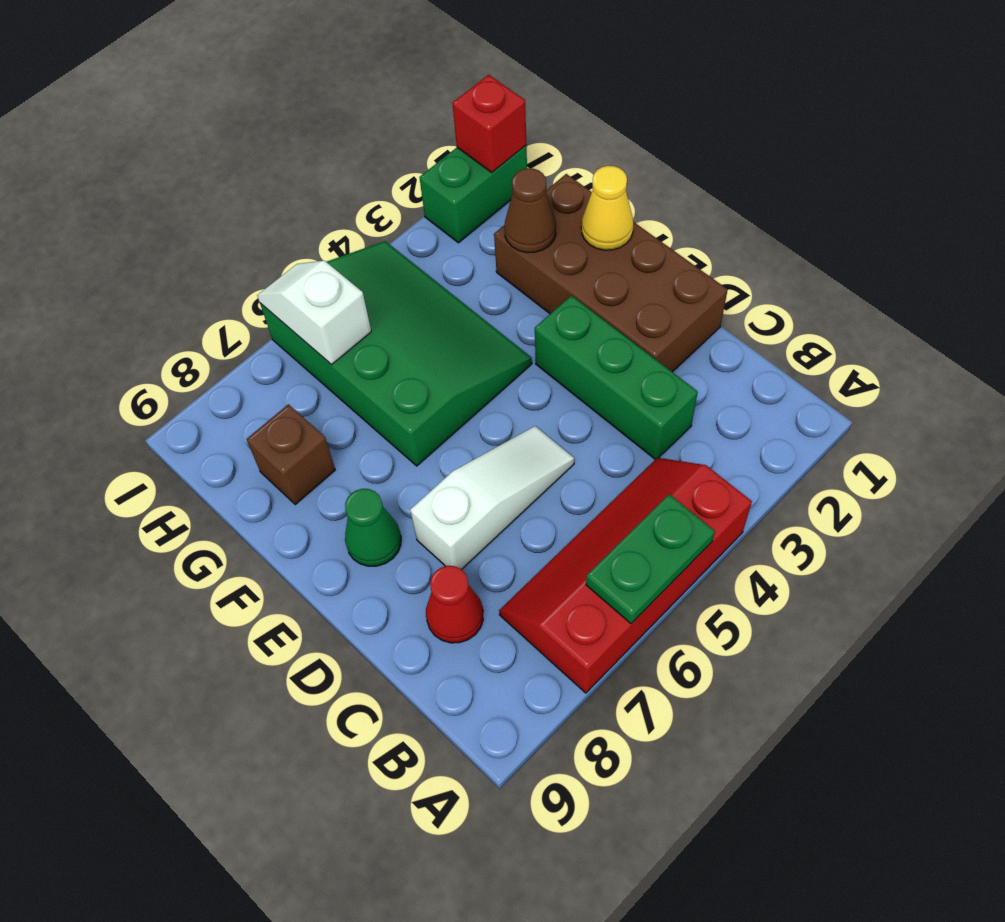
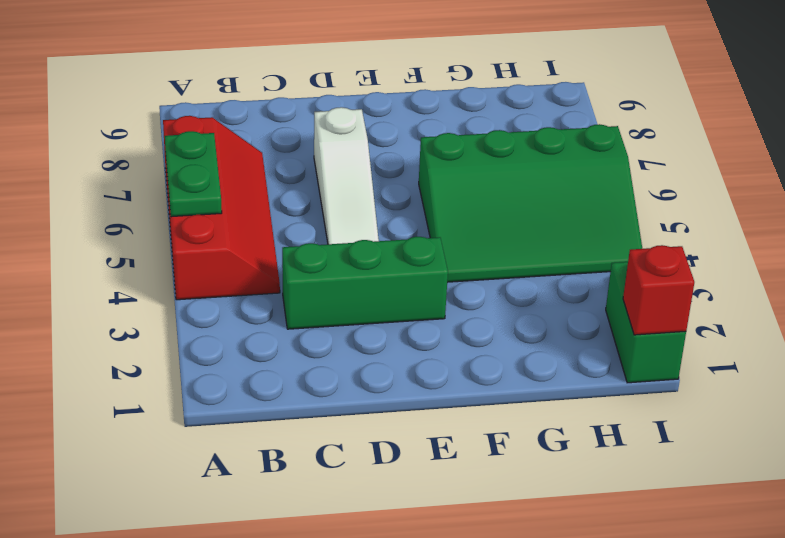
none -> red cone C8 level 1
none -> brown brick D1:G2 level 1
none -> green cone E8 level 1

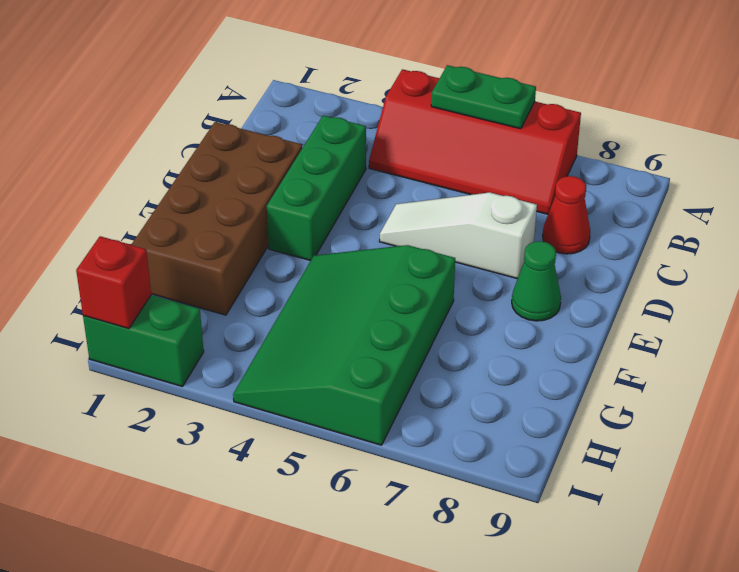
none -> brown brick G8 level 1
none -> yellow cone F1 level 2
none -> brown cone G2 level 2

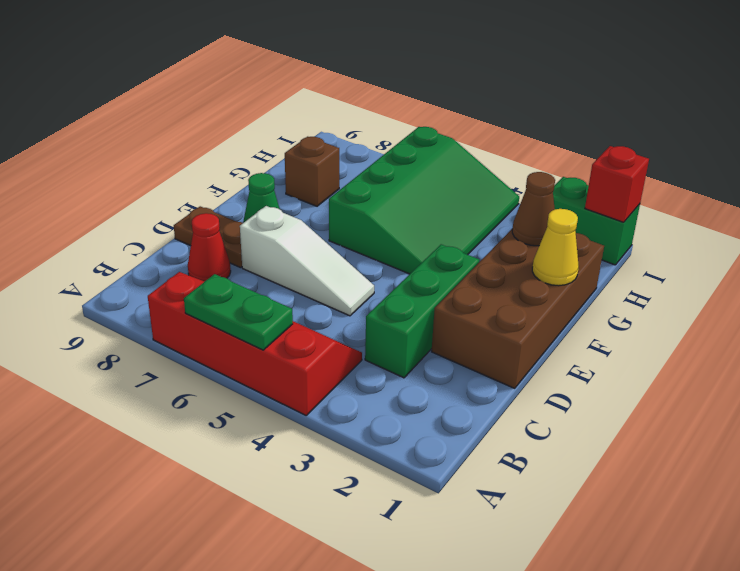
brown plate D8:D9 level 1 -> none
none -> white slope H6:I6 level 2 top H

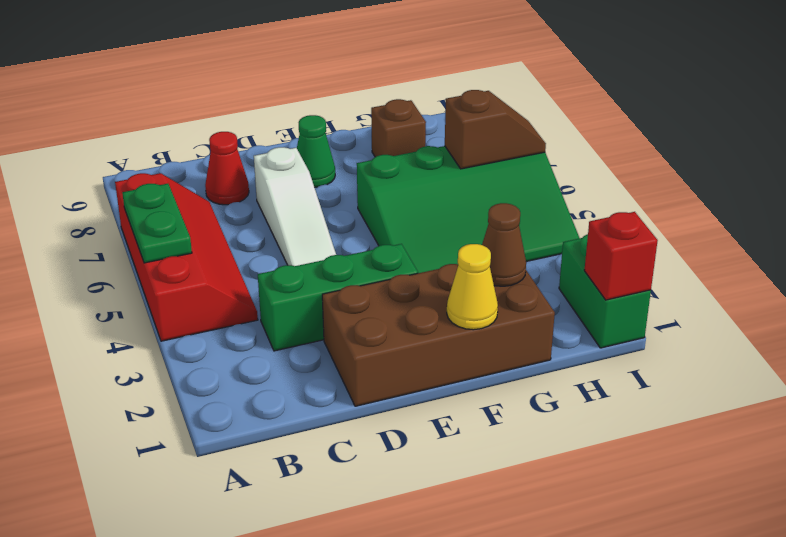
brown slope H6:I6 level 2 top H -> white slope H6:I6 level 2 top H

